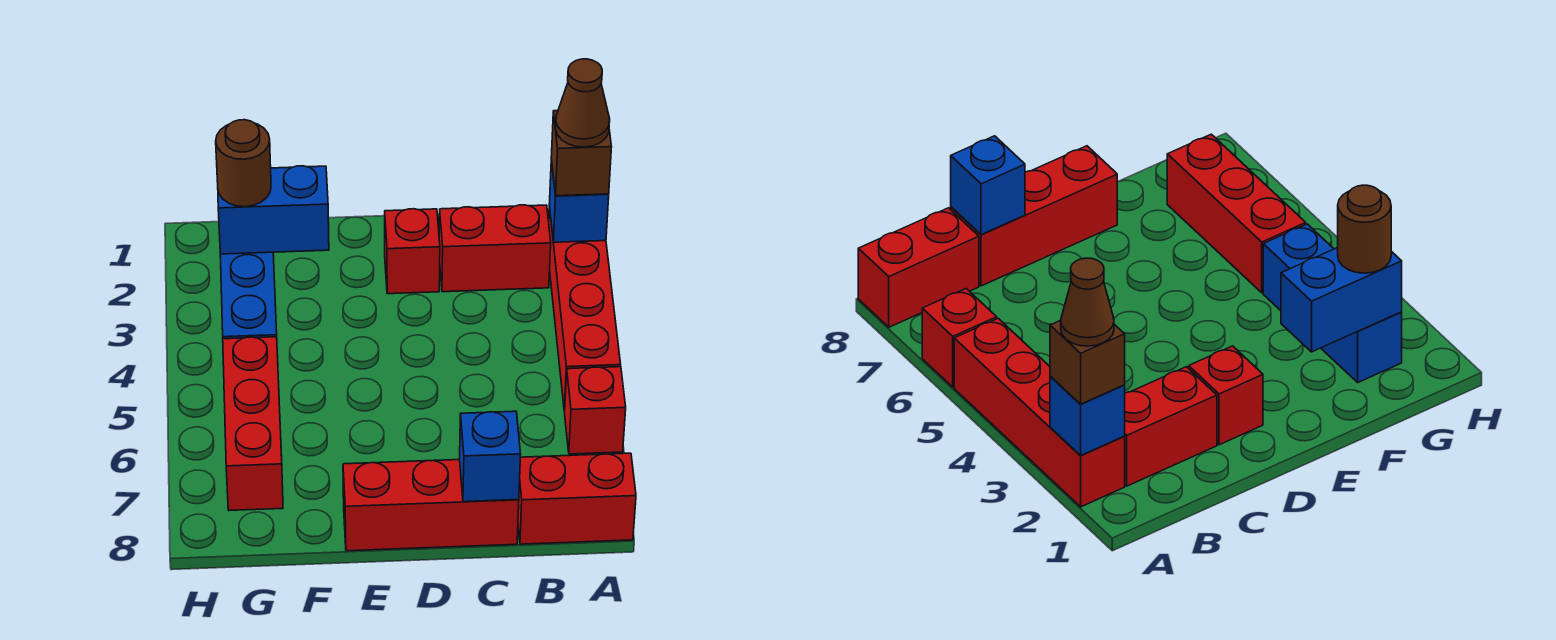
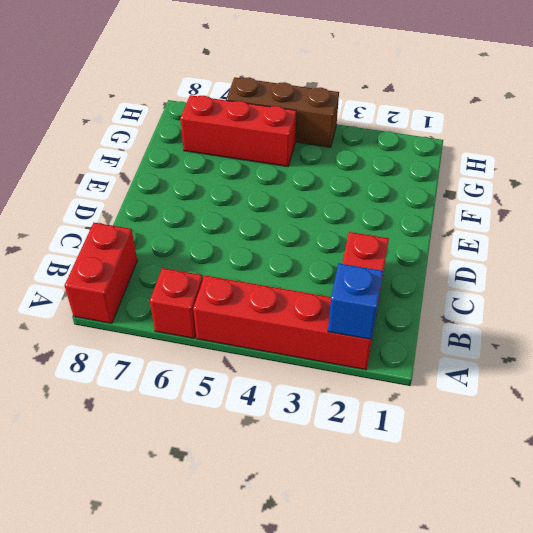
brown brick H4:H6 level 1 -> none
none -> red brick C8:E8 level 1
none -> red brick D2 level 1
none -> blue brick G2:G4 level 1

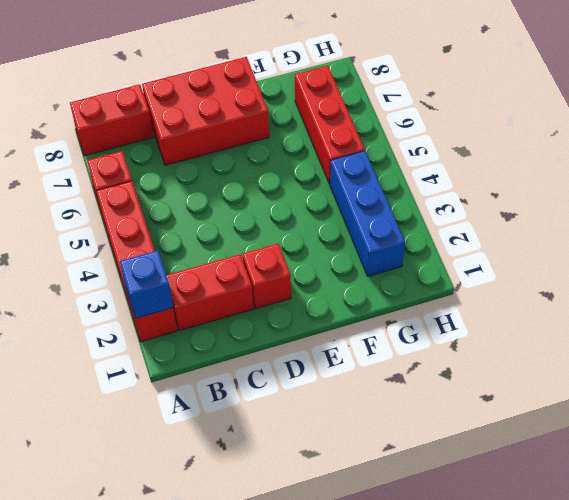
red brick C7:E8 level 1 -> red brick C8:E8 level 1
none -> blue brick C8 level 2
none -> blue brick F2:G2 level 2
none -> brown brick A2 level 3

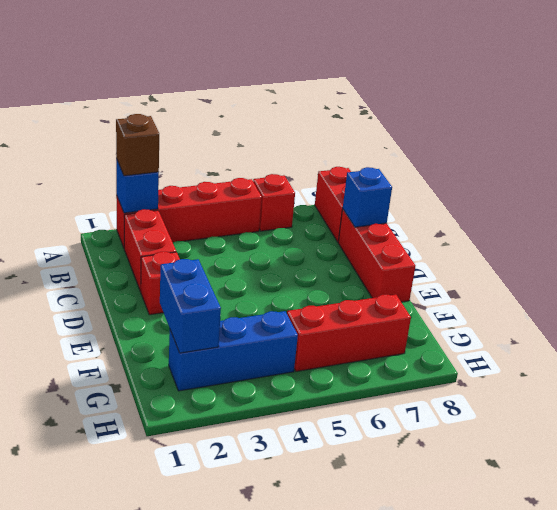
none -> brown round brick G2 level 3
none -> brown cone A2 level 4

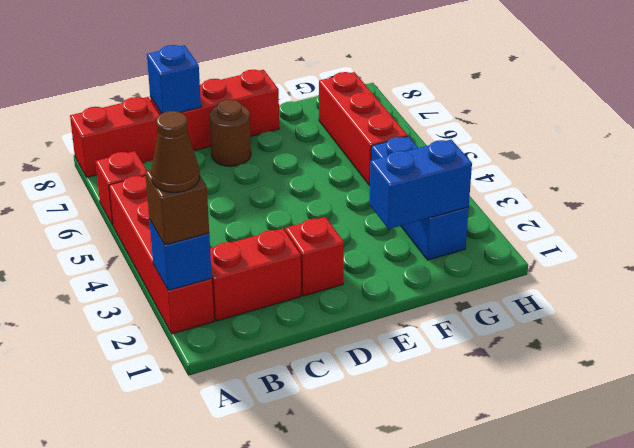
brown round brick D7 level 1 -> brown round brick G2 level 3

